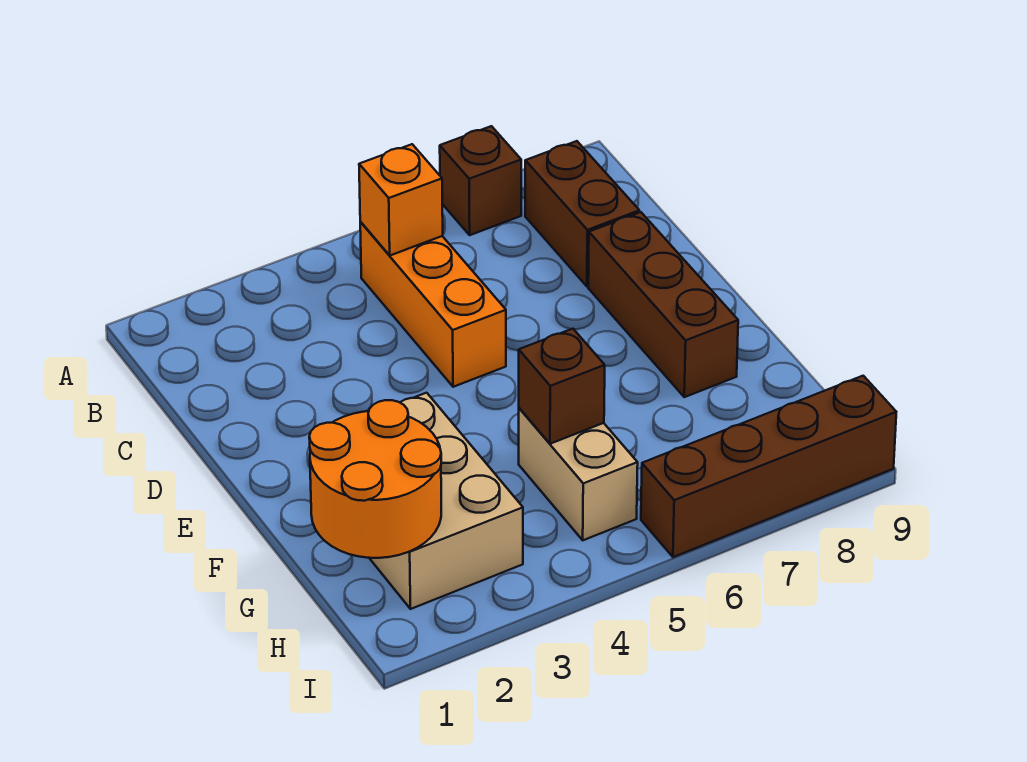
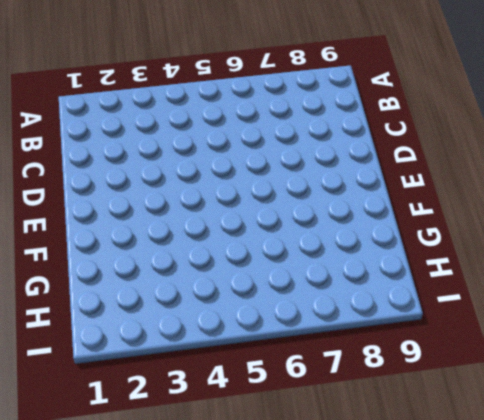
none -> brown brick A7 level 1
none -> orange brick B5:D5 level 1

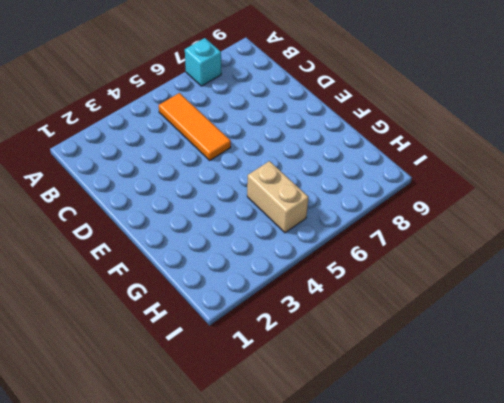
cyan brick A7 level 1 -> brown brick A7 level 1
orange tile B5:D5 level 1 -> orange brick B5:D5 level 1
none -> brown brick B8:C8 level 1
none -> brown brick D8:F8 level 1

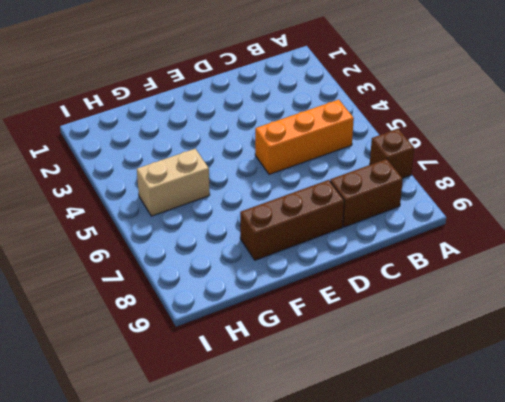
none -> tan brick F2:H3 level 1
none -> brown brick I6:I9 level 1

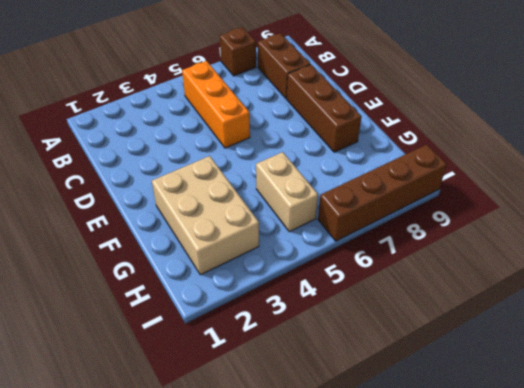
none -> orange brick B5 level 2
none -> orange round brick G1:H2 level 2

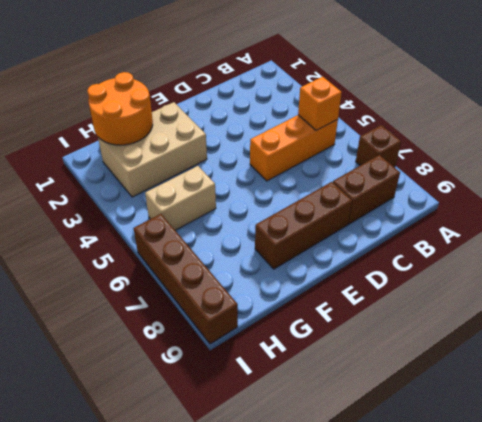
none -> brown brick G5 level 2

